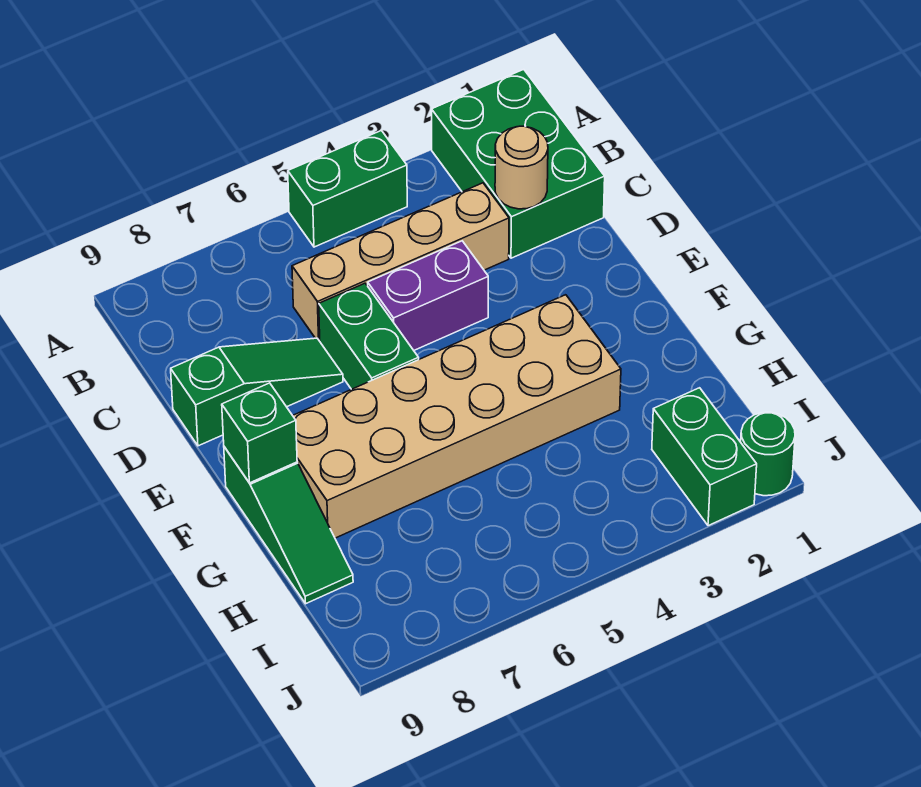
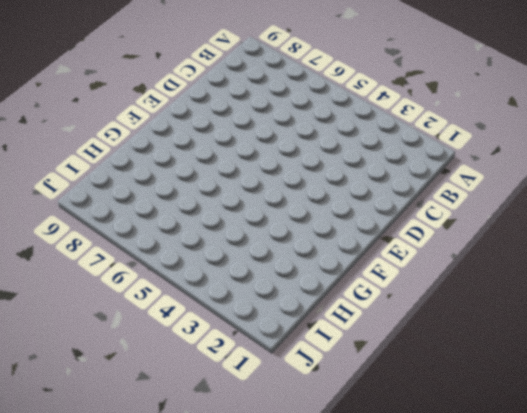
none -> green brick A1:C2 level 1
none -> green brick A4:A5 level 1
none -> tan brick C3:C6 level 1

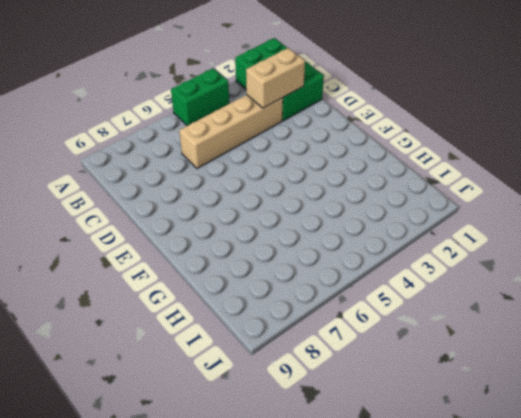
tan brick C2:C3 level 2 -> tan round brick C2 level 2
none -> purple brick D4:D5 level 1
none -> green brick D6:E6 level 1
none -> green slope D7:D9 level 1 top 9

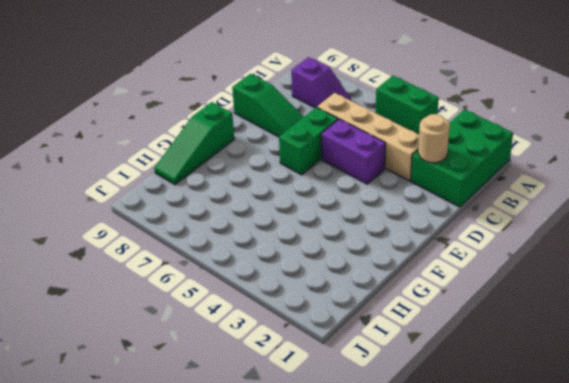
purple slope B7:B8 level 1 top 8 -> none
none -> tan brick F3:G8 level 1
none -> green brick I2:J2 level 1
none -> green round brick J1 level 1

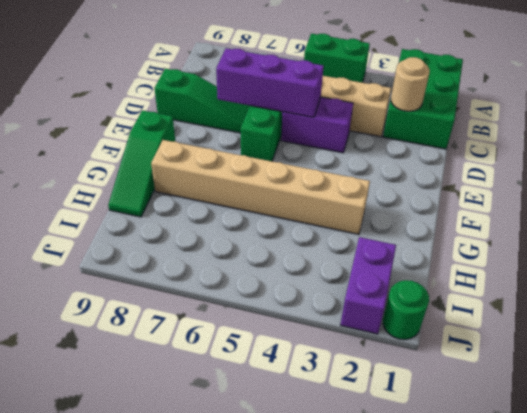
purple brick D5:D7 level 2 -> none
tan brick G3:G8 level 1 -> tan brick F3:G8 level 1
purple brick I2:J2 level 1 -> green brick I2:J2 level 1
none -> green brick F9 level 2

